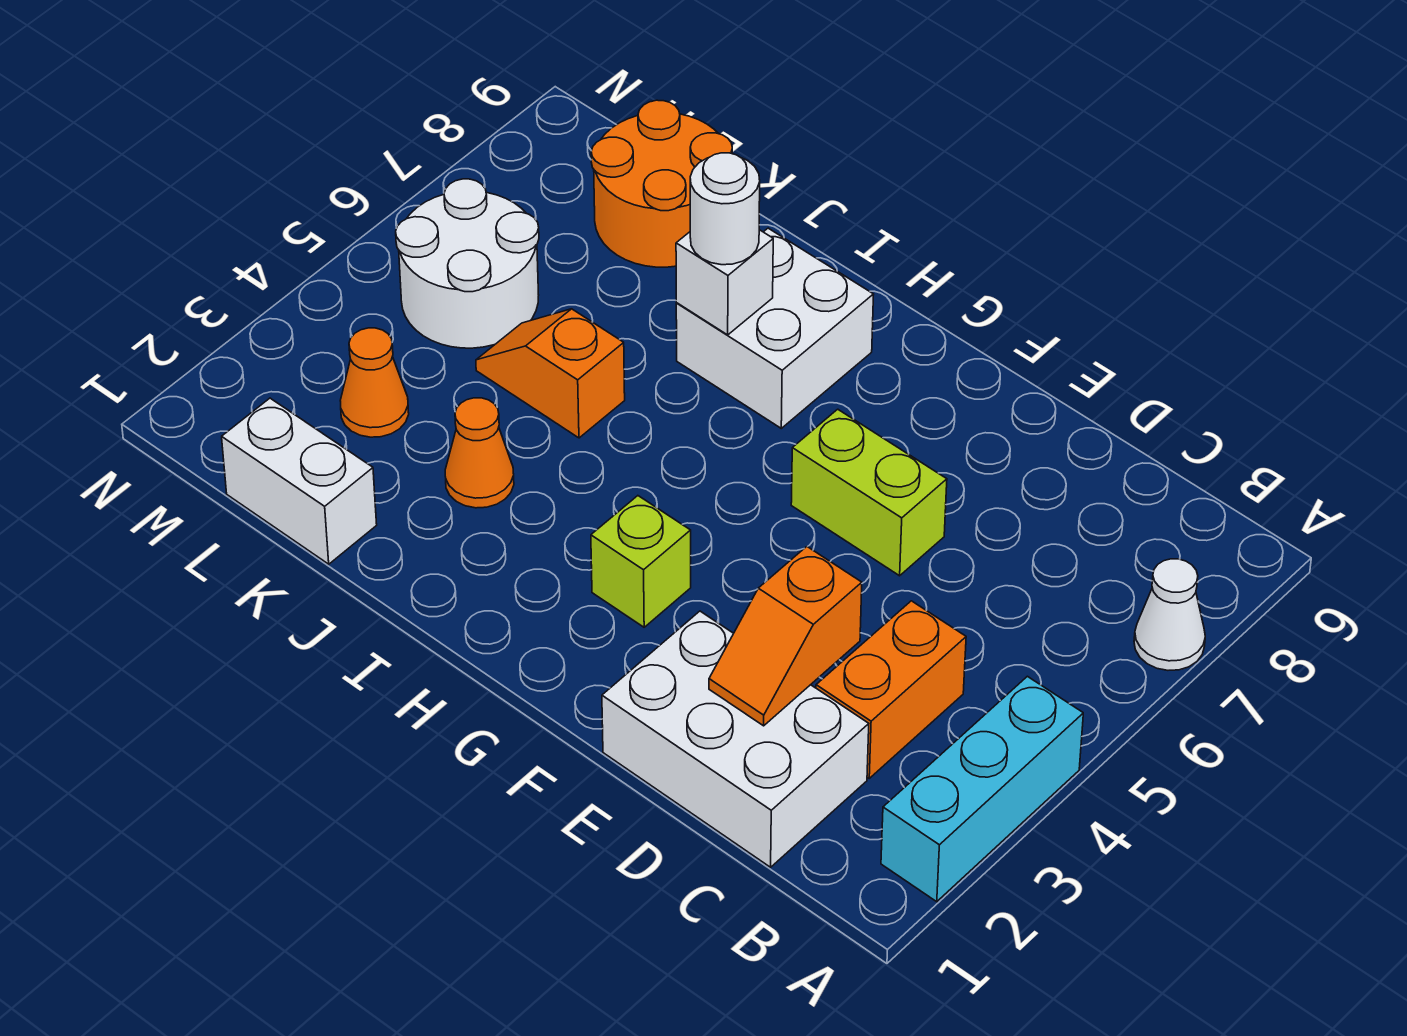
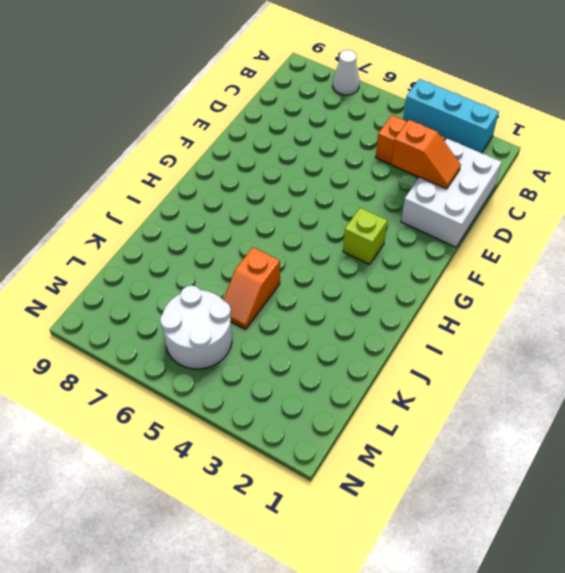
none -> lime brick E6:F6 level 1
none -> white brick H7:I8 level 1
none -> orange cone J3 level 1

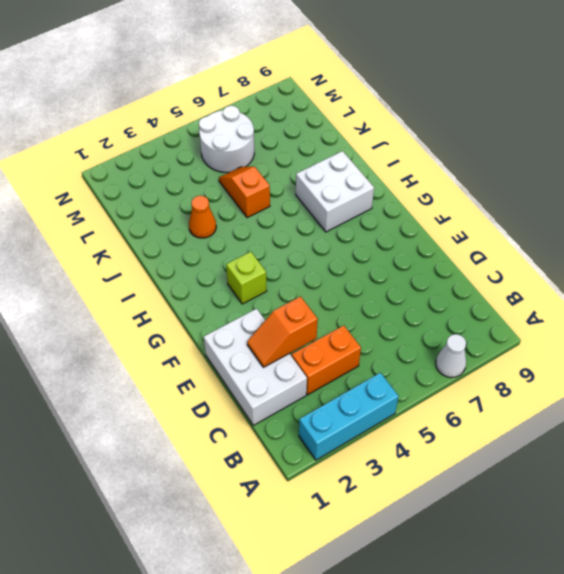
none -> lime brick E6:F6 level 1
none -> white brick K1:L1 level 1
none -> orange round brick K8:L9 level 1

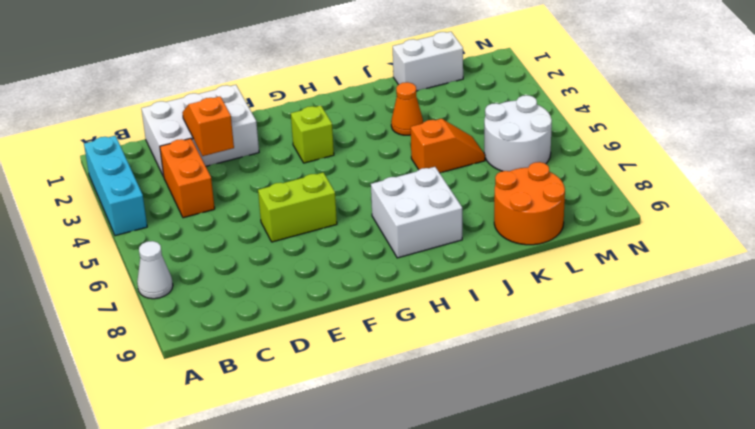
none -> orange cone L3 level 1
none -> white brick I7 level 2
none -> white round brick I7 level 3

